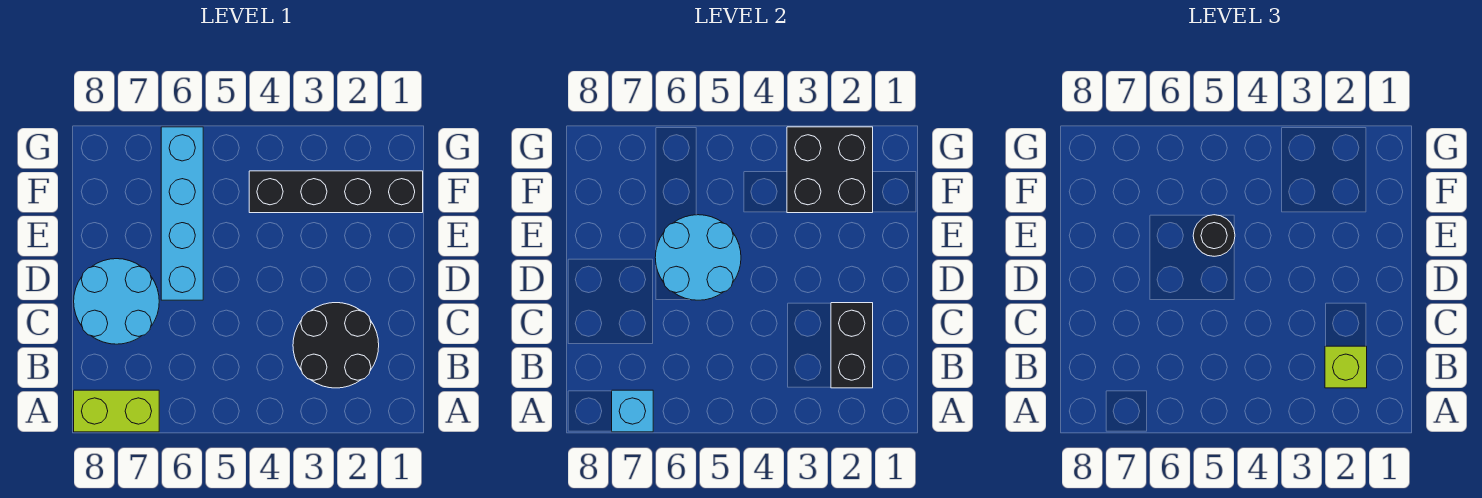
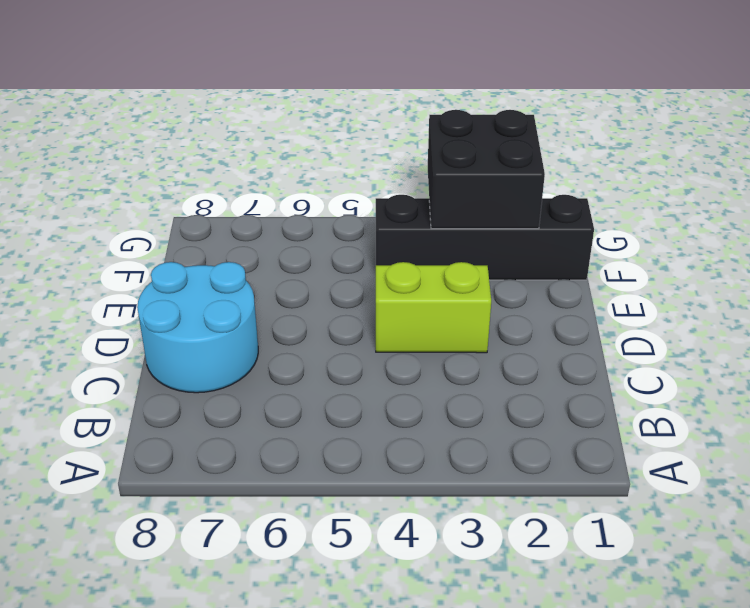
lime brick D3:D4 level 1 -> lime brick A7:A8 level 1
none -> black round brick B2:C3 level 1
none -> cyan brick D6:G6 level 1

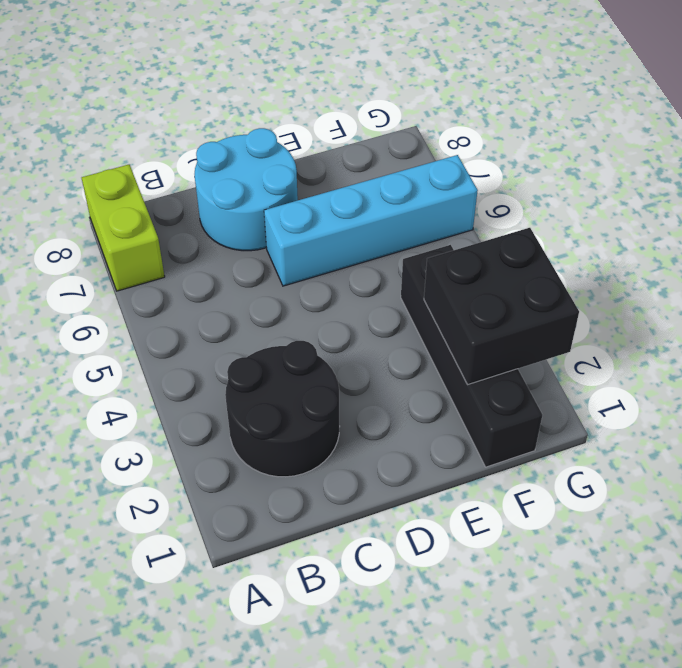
none -> cyan brick A7 level 2
none -> black brick B2:C2 level 2

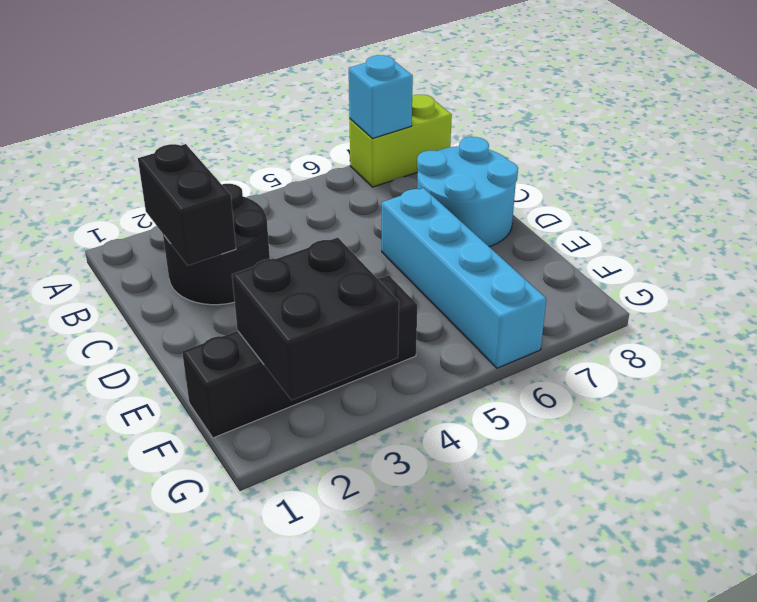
none -> cyan round brick D5:E6 level 2
none -> lime brick B2 level 3

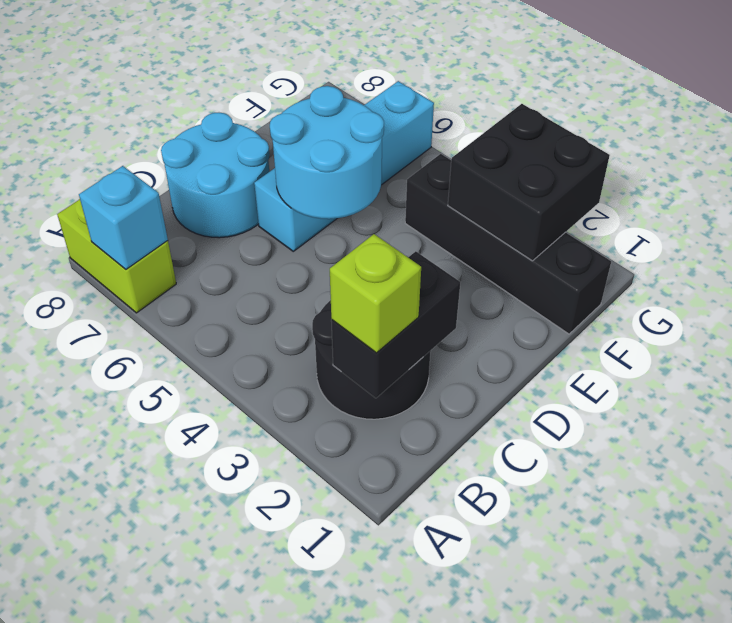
none -> black round brick E5 level 3

